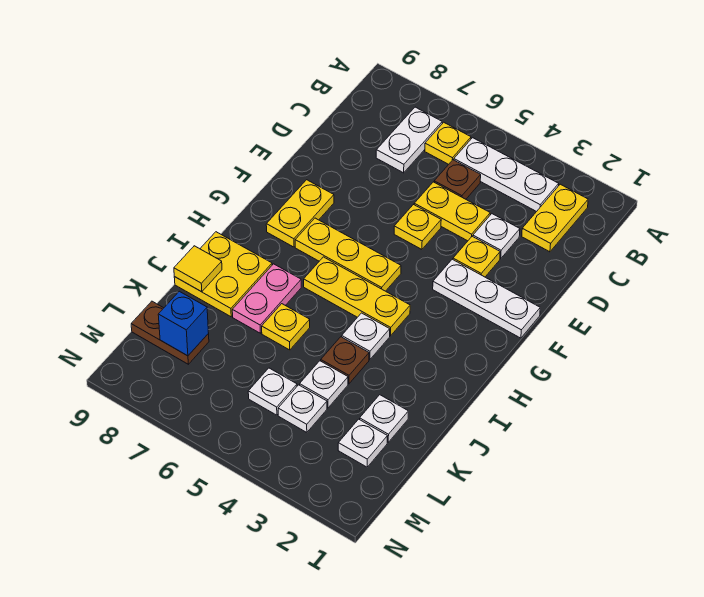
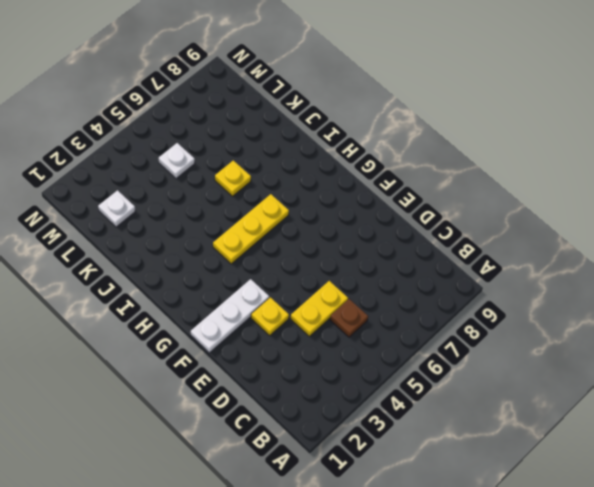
none -> yellow plate B2:C2 level 1
none -> white plate B3:B5 level 1
none -> yellow plate B6 level 1

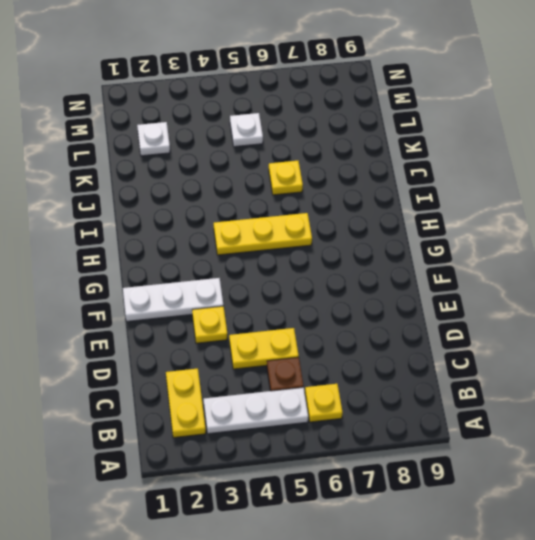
none -> white plate B7:C7 level 1
none -> white plate D3 level 1
none -> yellow plate E5 level 1

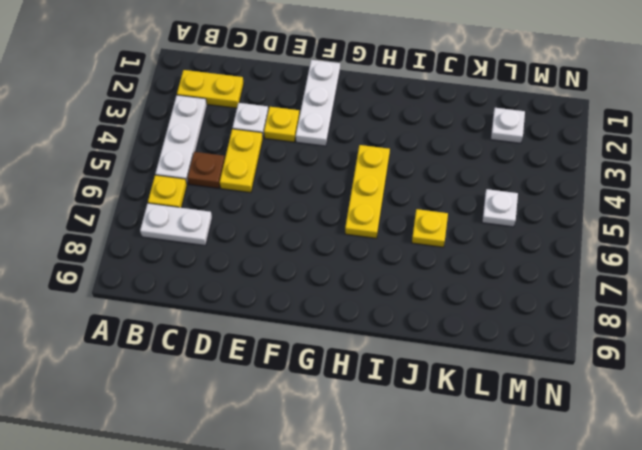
none -> yellow plate E5 level 1
none -> yellow plate F8:G8 level 1
none -> yellow plate G5:G7 level 1

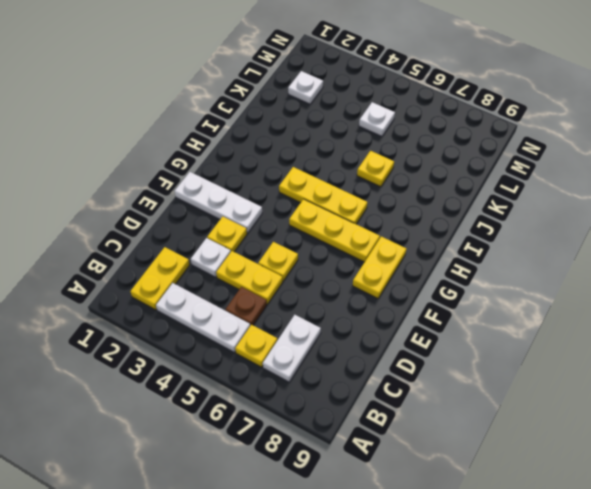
none -> white plate I4 level 1
none -> pink plate I7:J7 level 1
none -> yellow plate I8:J9 level 1

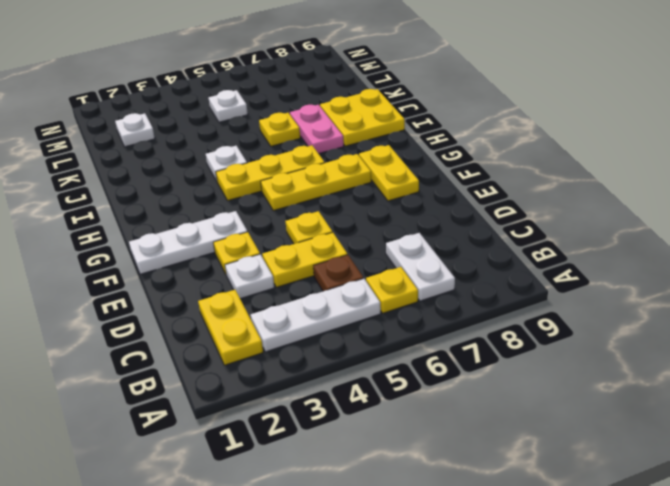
none -> brown plate J4 level 1
none -> white plate K2 level 1
none -> white plate K4 level 1

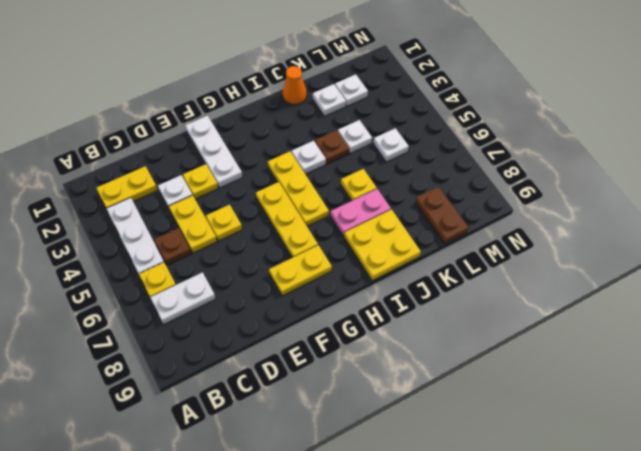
orange cone J1 level 1 -> none
none -> white plate L4 level 1
none -> yellow tile J9 level 2
none -> blue brick L8 level 2

